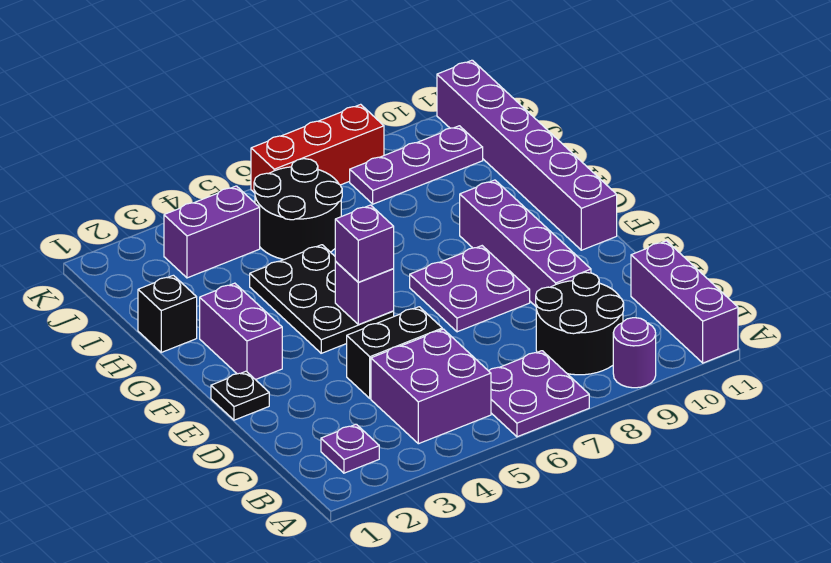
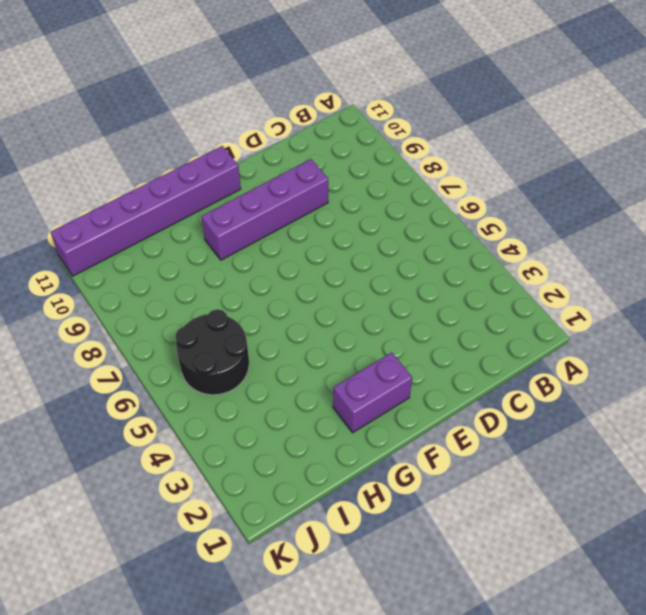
none -> purple plate A6:B7 level 1
none -> purple round brick A9 level 1
none -> purple brick A11:C11 level 1

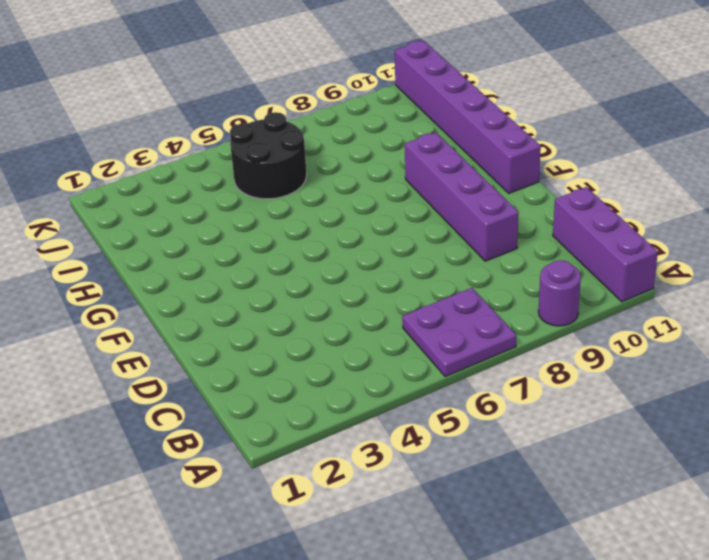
none -> purple plate B2 level 1
none -> purple brick B4:C5 level 1
none -> black round brick B8:C9 level 1

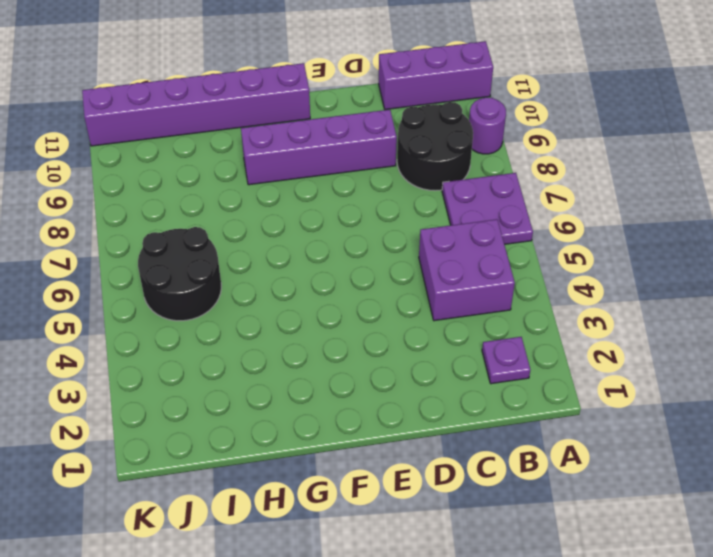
none -> black brick D4:D5 level 1
none -> black plate E1 level 1
none -> purple plate E7:F8 level 1

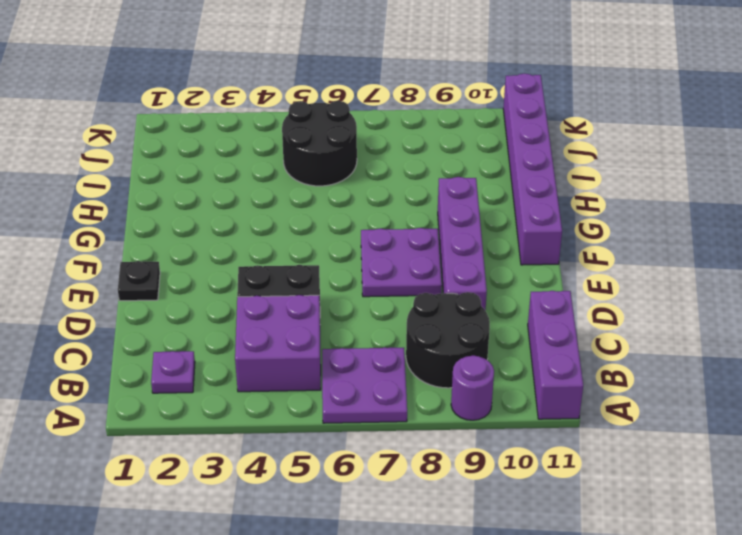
none -> purple brick F2:G2 level 1
none -> black plate F4:H5 level 1
none -> black brick H1 level 1

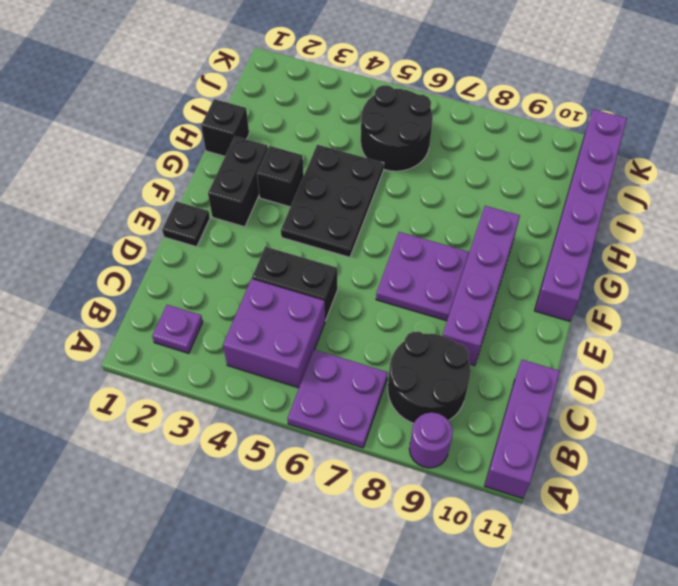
black brick F2:G2 level 1 -> purple brick F2:G2 level 1
black brick G3 level 1 -> none
none -> purple brick J3:J4 level 1
none -> purple plate J8:J10 level 1
none -> red brick K6:K8 level 1

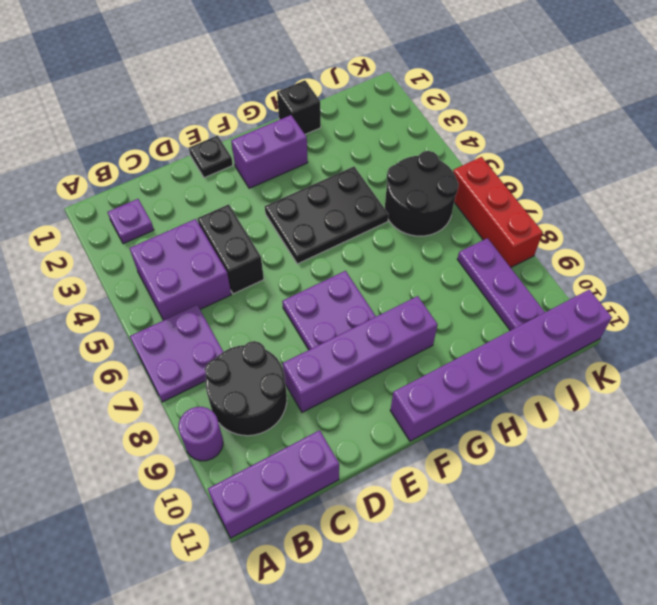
none -> purple brick J3:J4 level 1
none -> purple brick F5 level 2
none -> purple brick F5 level 3

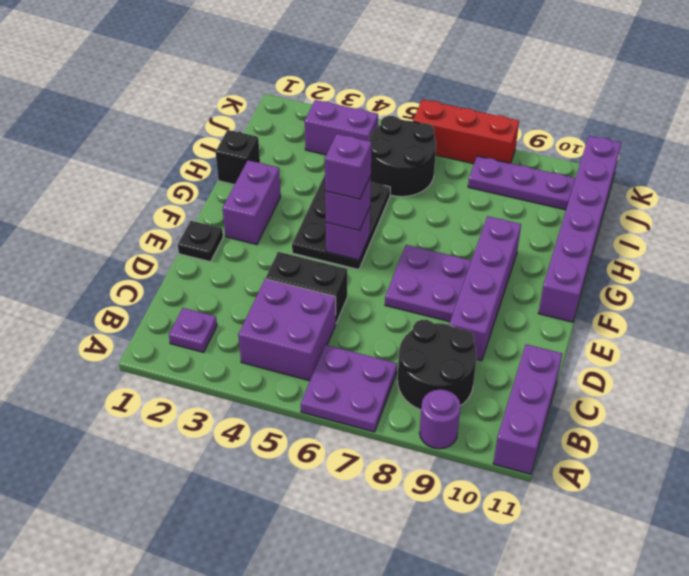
purple brick F5 level 4 -> none

